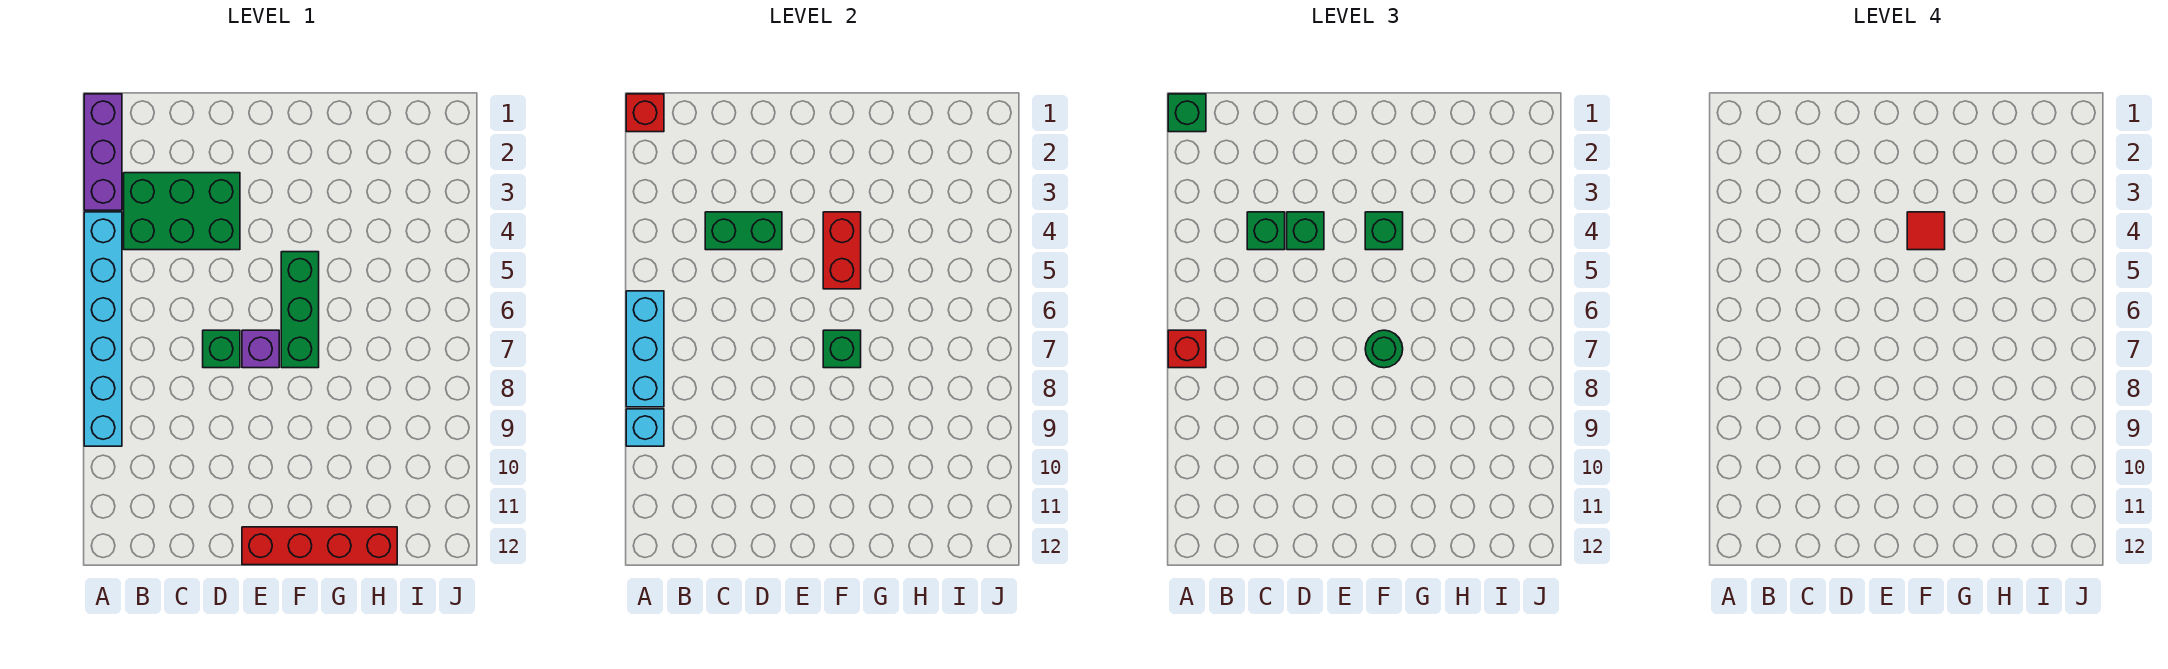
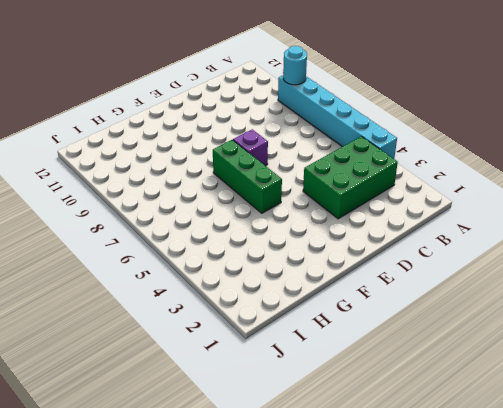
cyan round brick A9 level 2 -> cyan brick A9 level 2
none -> purple brick A1:A3 level 1
none -> green brick D7 level 1
none -> red brick E12:H12 level 1

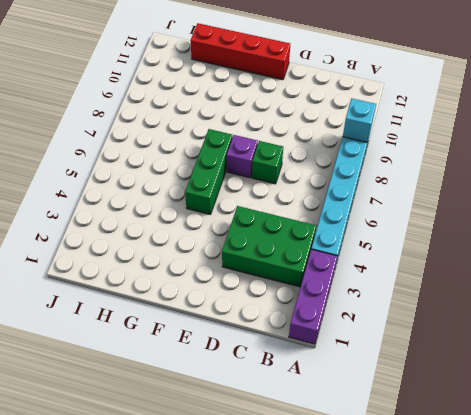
none -> red brick A1 level 2
none -> cyan brick A6:A8 level 2
none -> green brick C4:D4 level 2

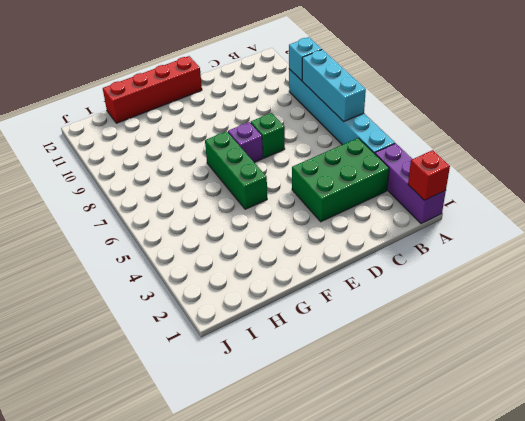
none -> green brick C4:D4 level 2
none -> red brick F4:F5 level 2
none -> green brick F7 level 2

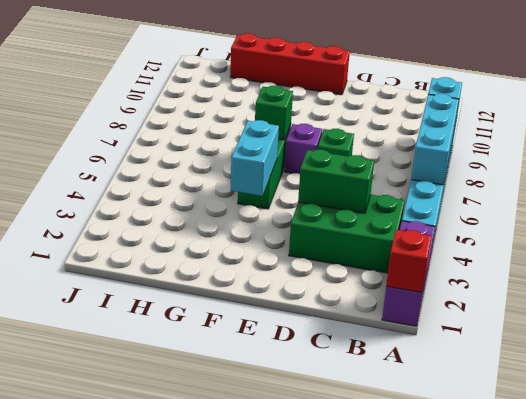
cyan brick F4:F5 level 2 -> red brick F4:F5 level 2
none -> green brick A1 level 3
none -> red brick A7 level 3
none -> green brick C4 level 3

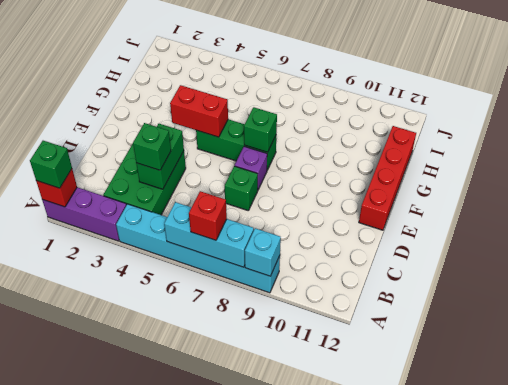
none -> green brick D4 level 3
none -> green brick F4 level 3
none -> green round brick F7 level 3

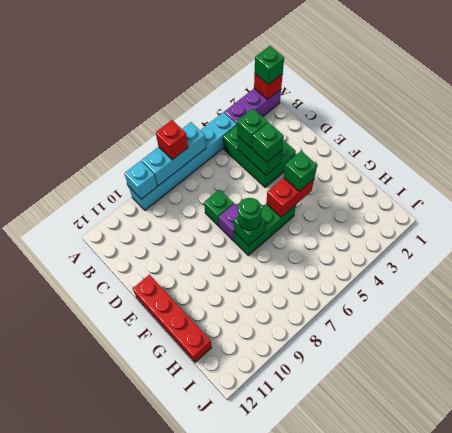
none -> red tile F4 level 4

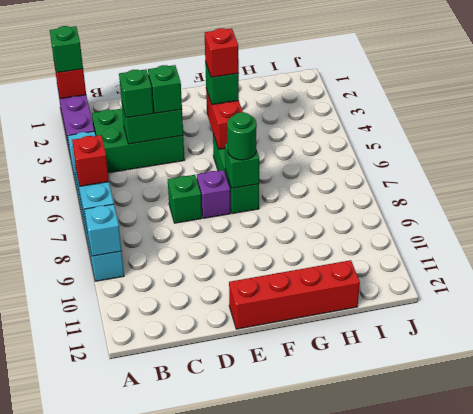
red brick F4 level 4 -> red tile F4 level 4

